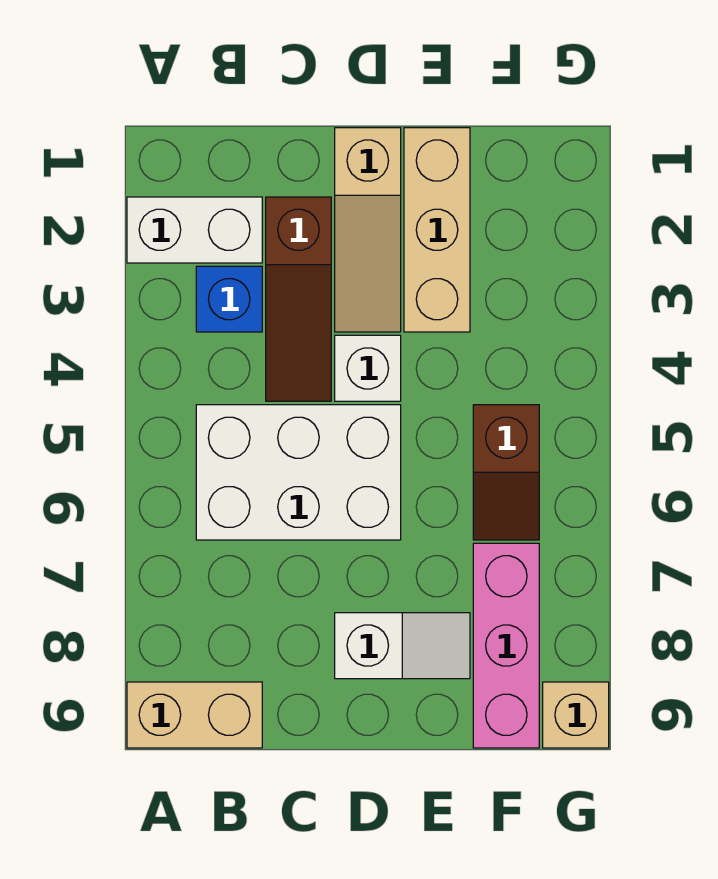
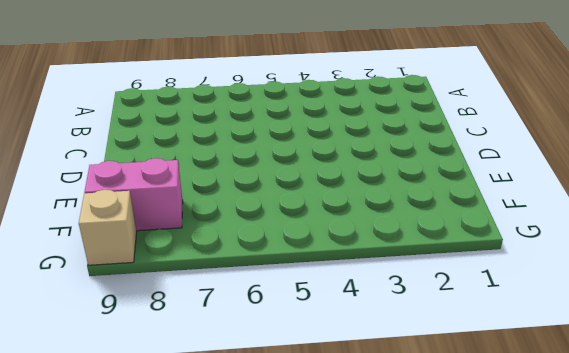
pink brick F8:F9 level 1 -> pink brick F7:F9 level 1
none -> white brick A2:B2 level 1
none -> tan brick A9:B9 level 1
none -> blue brick B3 level 1

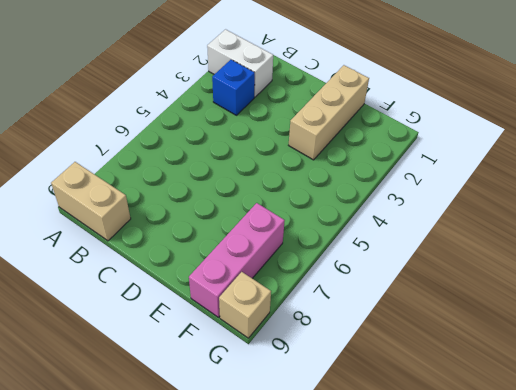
none -> white brick B5:D6 level 1
none -> brown slope C2:C4 level 1 top 2
none -> tan slope D1:D3 level 1 top 1

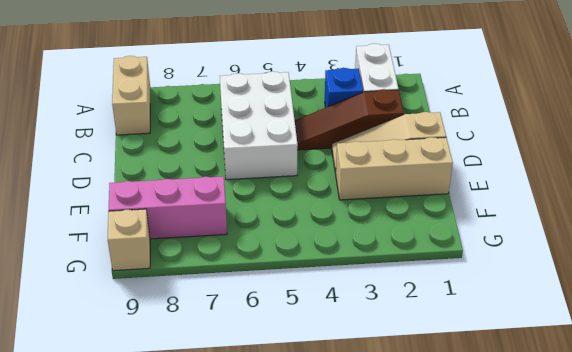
none -> white brick D4 level 1
none -> white slope D8:E8 level 1 top D
none -> brown slope F5:F6 level 1 top 5

